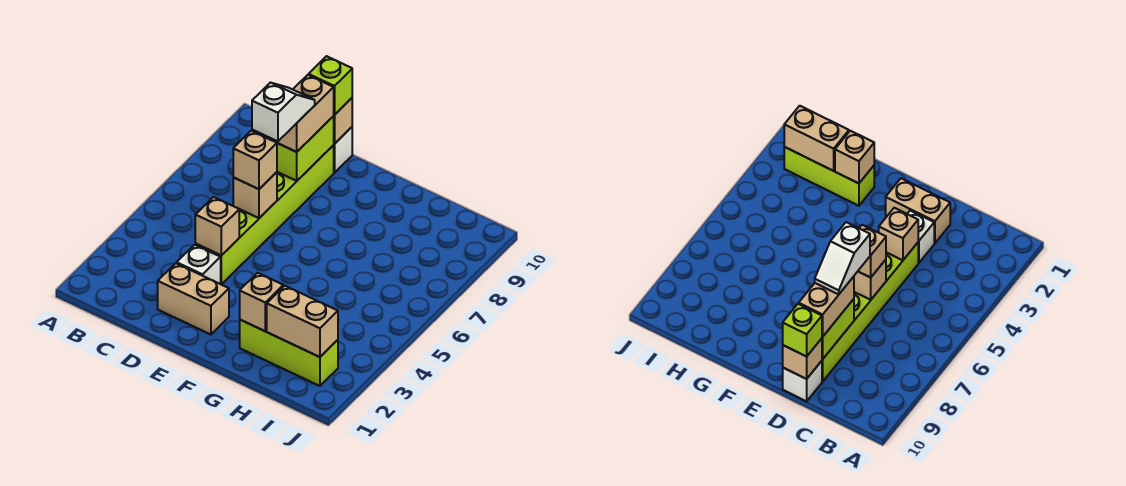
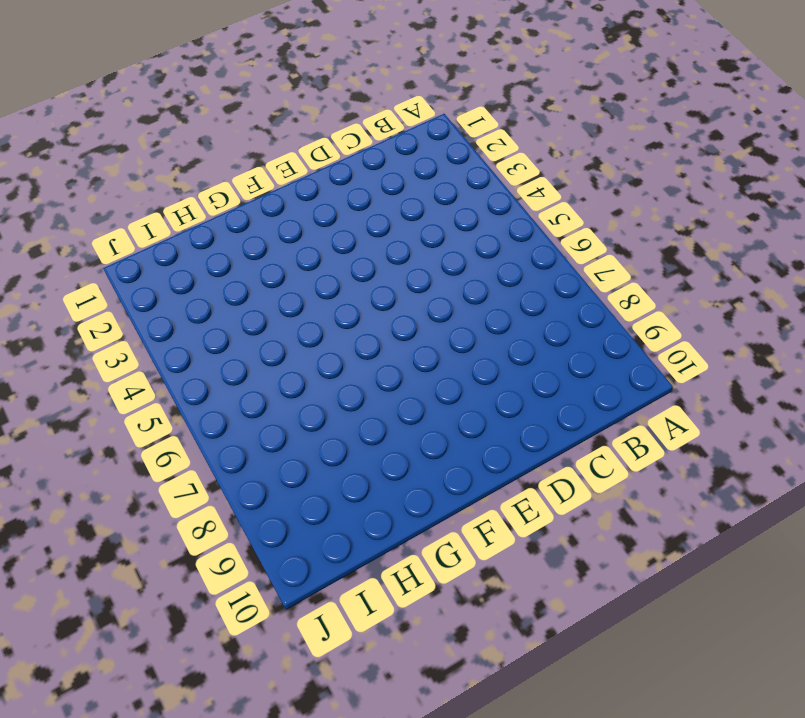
none -> tan brick D2:E2 level 1
none -> white brick D3 level 1
none -> lime brick D4:D9 level 1

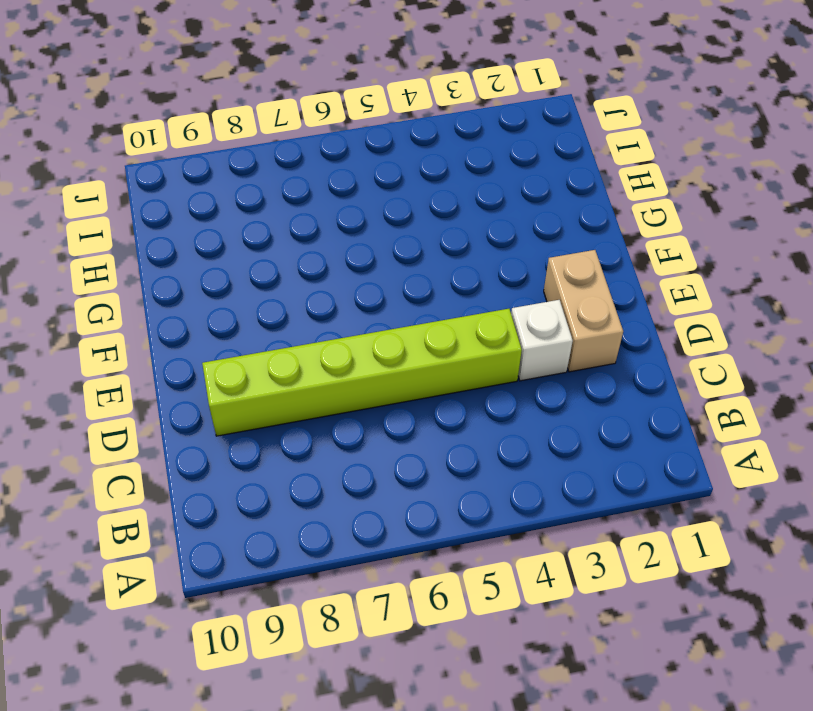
none -> white brick D10 level 1
none -> lime brick G2:I2 level 1
none -> tan brick D4 level 2

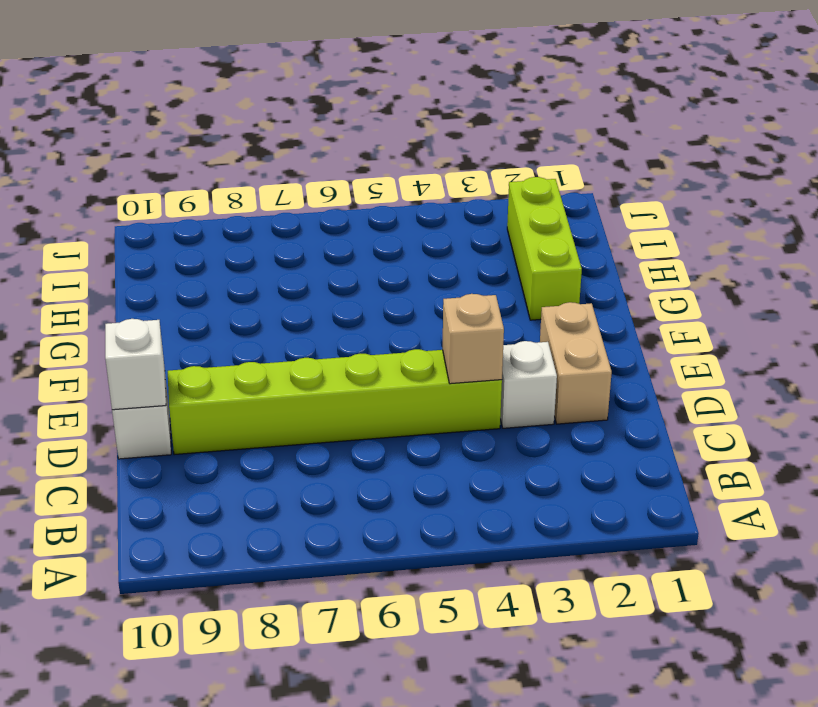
white brick D10 level 2 -> tan brick D10 level 2
none -> tan brick D6 level 2
none -> lime brick D8:D9 level 2
none -> tan brick G2 level 2

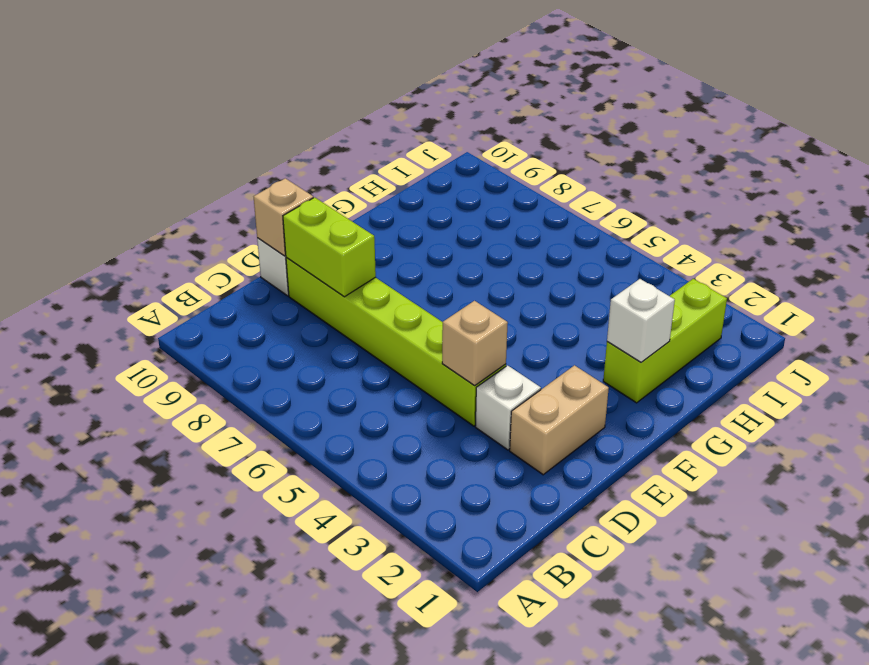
white brick G2 level 2 -> tan brick G2 level 2
none -> tan brick D6 level 2
none -> tan brick H2:I2 level 2
none -> tan brick D6 level 3

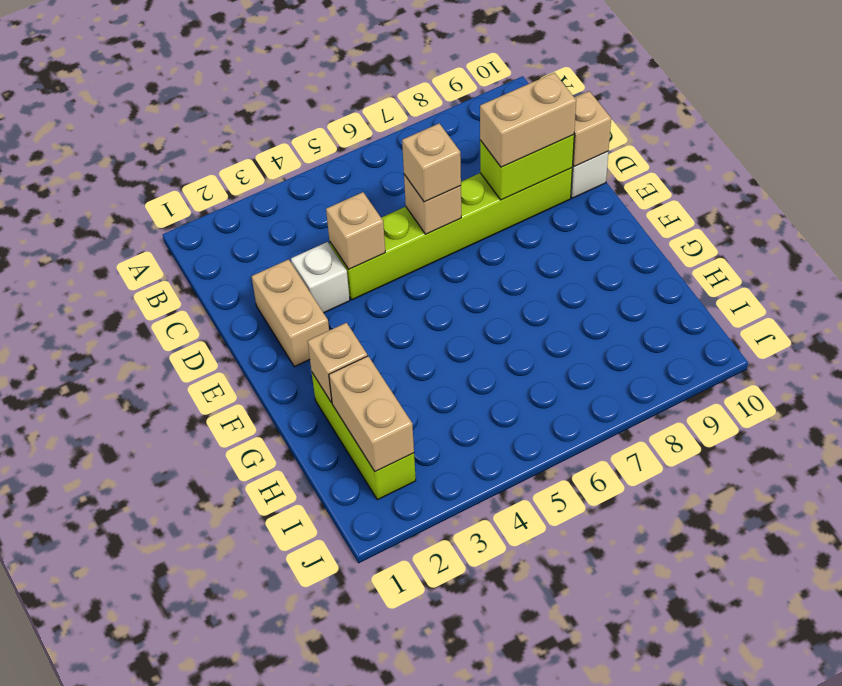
none -> lime brick D10 level 3
none -> white slope D7:D8 level 4 top 7

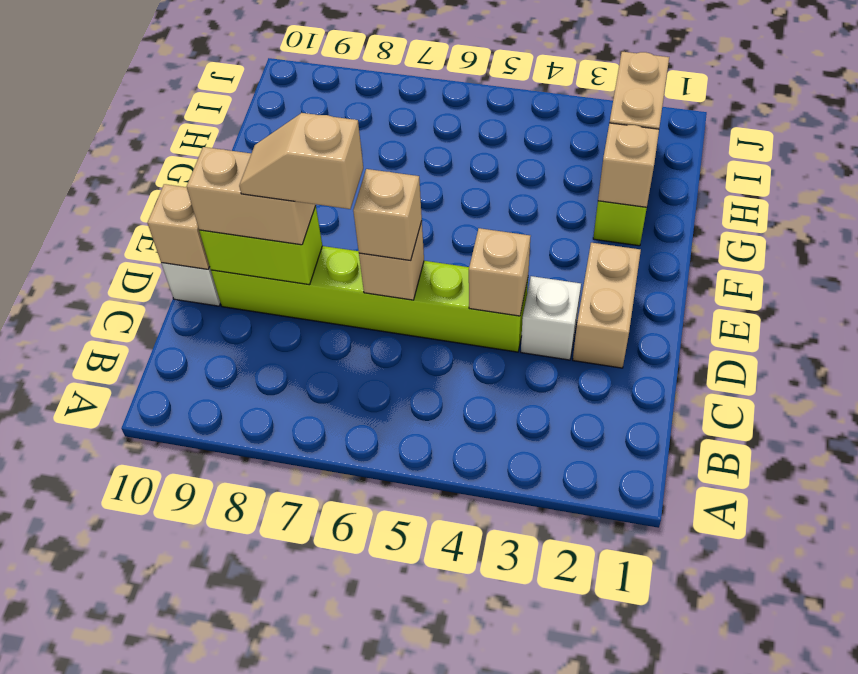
tan slope D7:D8 level 4 top 7 -> white slope D7:D8 level 4 top 7
none -> lime brick D10 level 3

